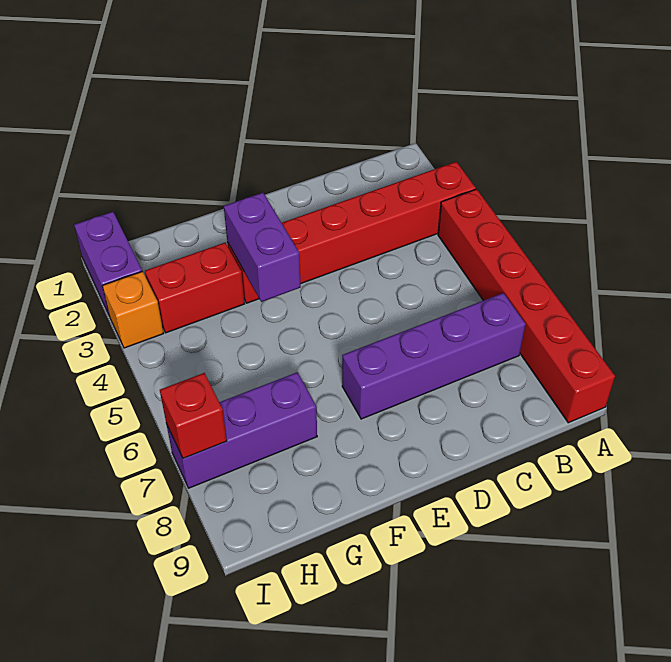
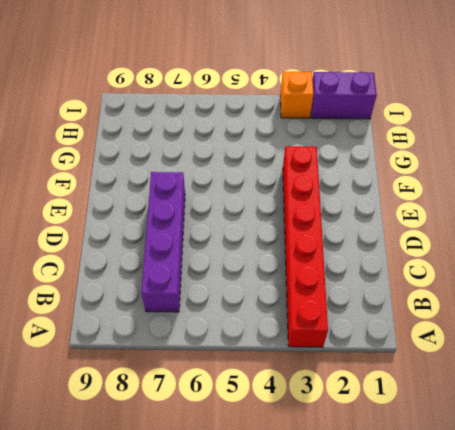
none -> red brick A4:A9 level 1
none -> red brick G3:H3 level 1

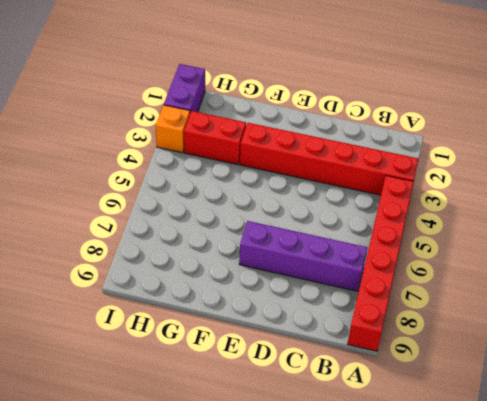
none -> purple brick G7:I7 level 1
none -> purple brick F3:F4 level 2

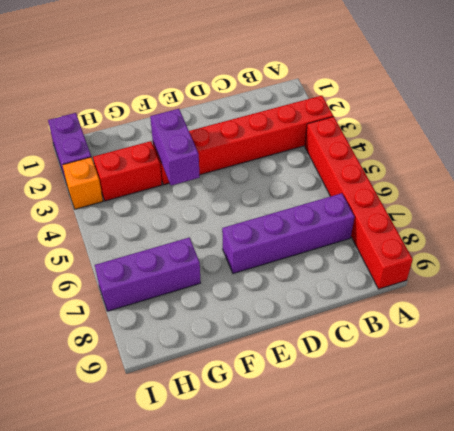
none -> red brick I7 level 2

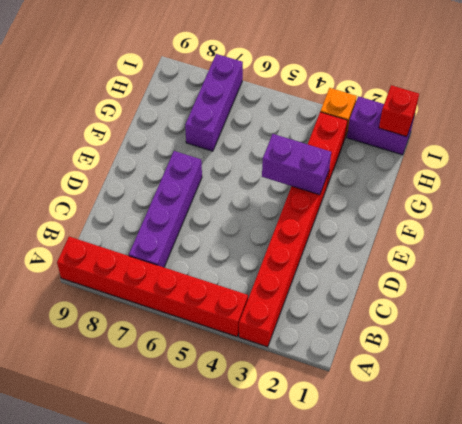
red brick I1 level 2 -> red brick I7 level 2

